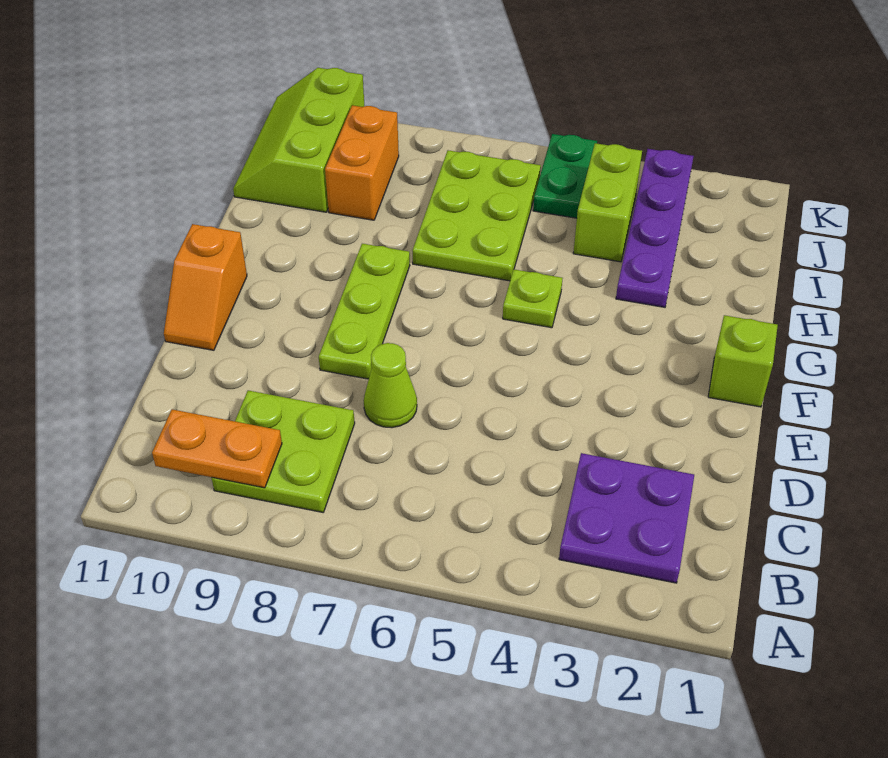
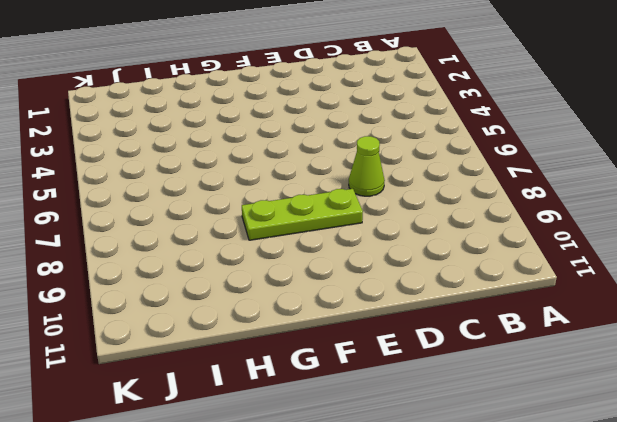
none -> purple plate B2:C3 level 1
none -> lime plate B8:C9 level 1
none -> orange slope E11:F11 level 1 top F

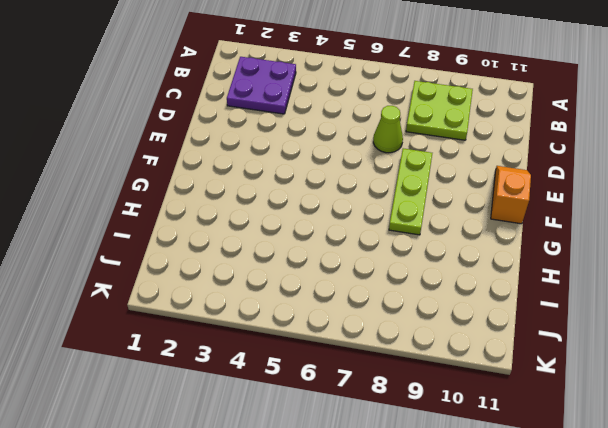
none -> lime brick F1 level 1
none -> lime plate G5 level 1
none -> purple plate H3:K3 level 1

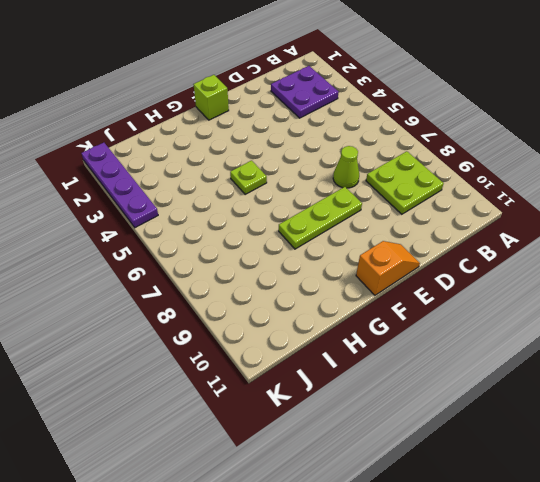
purple plate K1:K4 level 1 -> purple plate H3:K3 level 1
none -> lime plate H6:J7 level 1
none -> lime brick I4:J4 level 1
none -> orange brick I9:J9 level 1

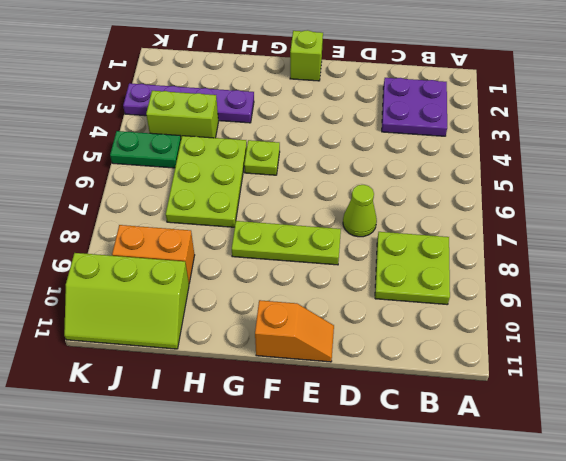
lime plate H5:I7 level 1 -> lime plate H6:J7 level 1
none -> orange plate B9:B10 level 2

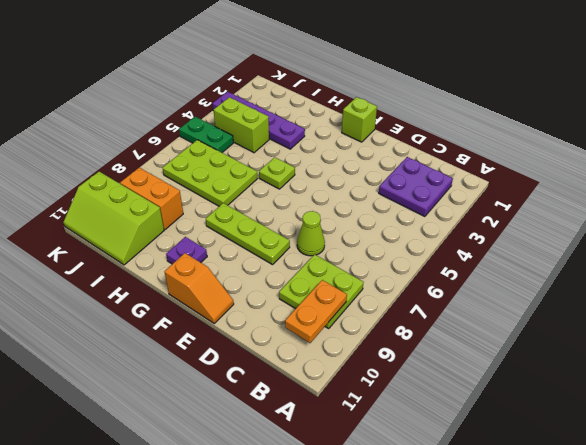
purple plate G10 level 1 -> none

